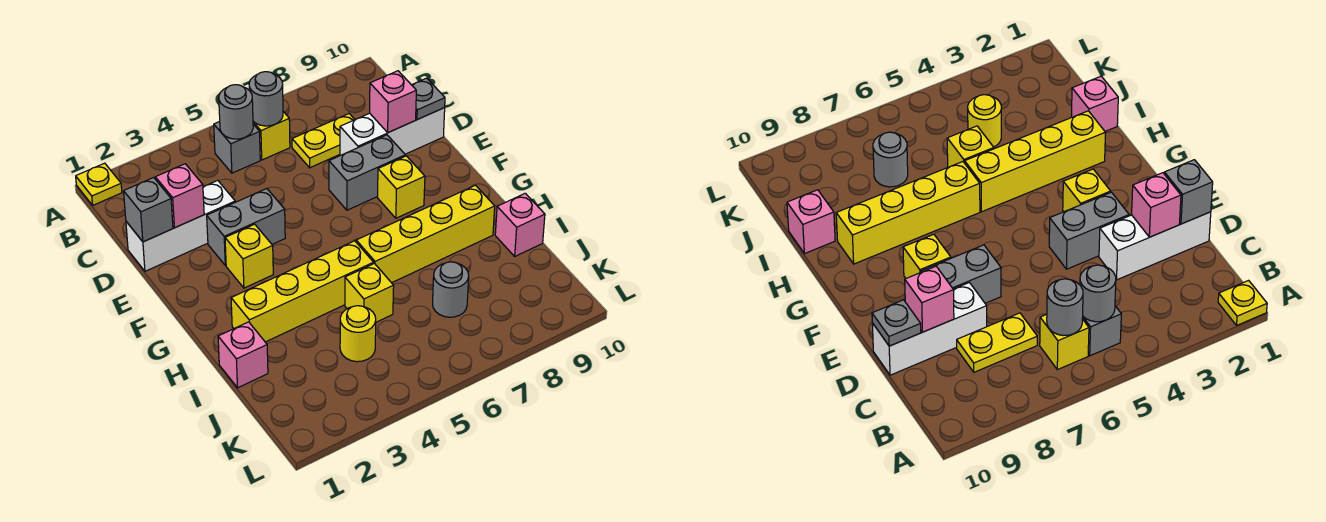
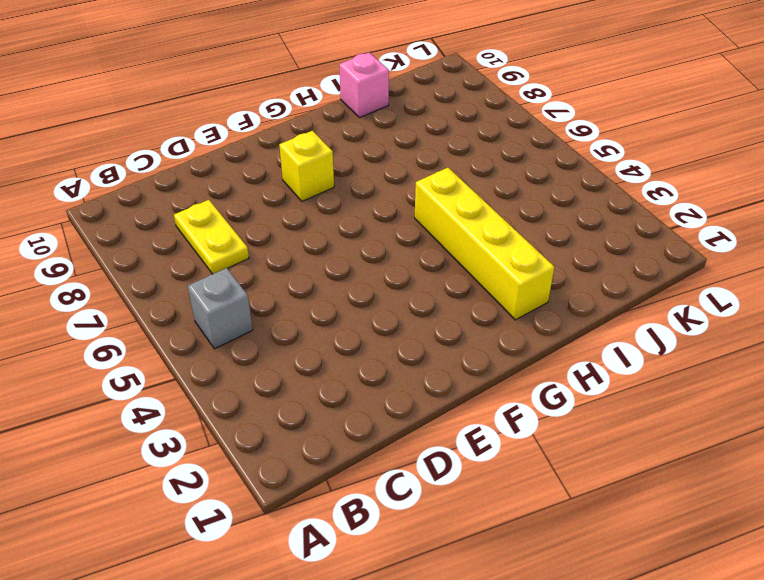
none -> yellow plate A1 level 1
none -> yellow brick B6 level 1
none -> white brick D1:D3 level 1

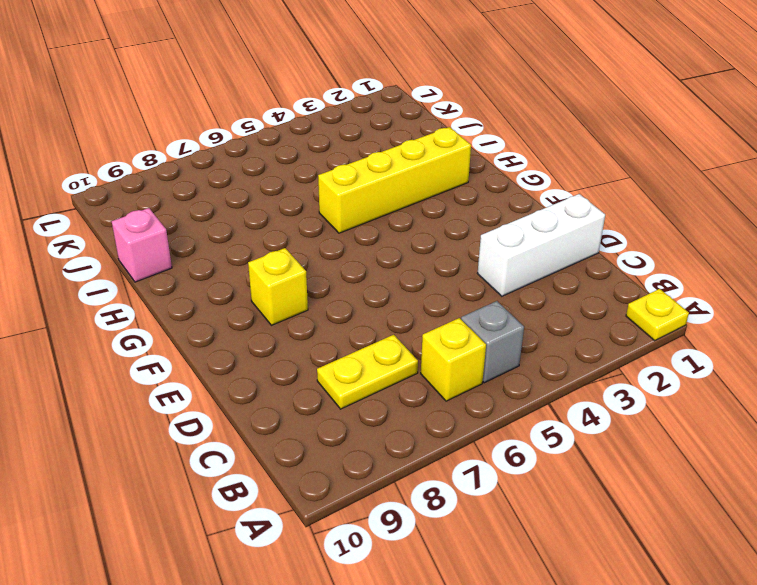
none -> white brick D8:D10 level 1
none -> grey brick E3:E4 level 1
none -> grey brick E7:E8 level 1

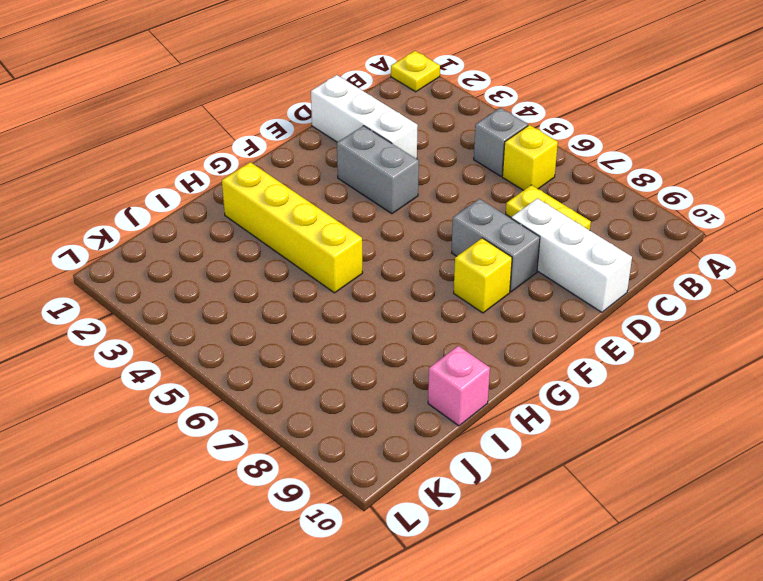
none -> yellow brick F3 level 1
none -> yellow brick H6:H9 level 1
none -> pink brick I1 level 1

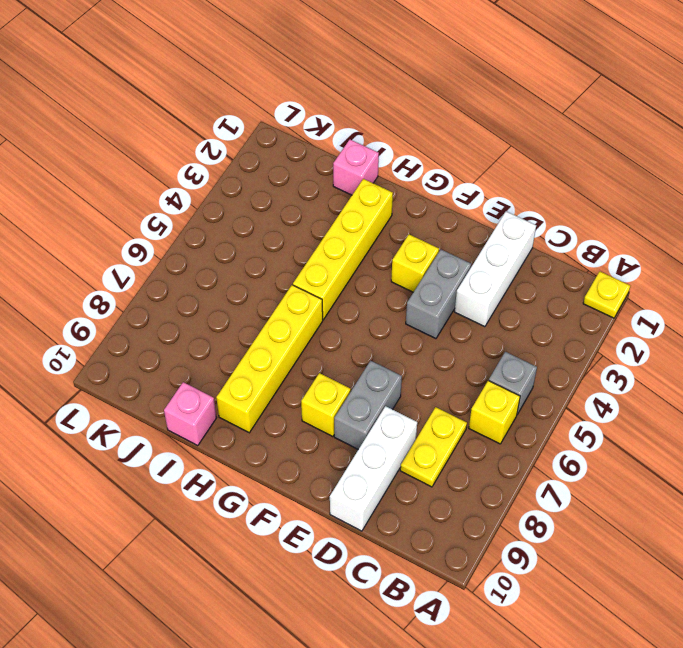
none -> yellow brick I5 level 1
none -> yellow round brick J4 level 1
none -> grey round brick J7 level 1

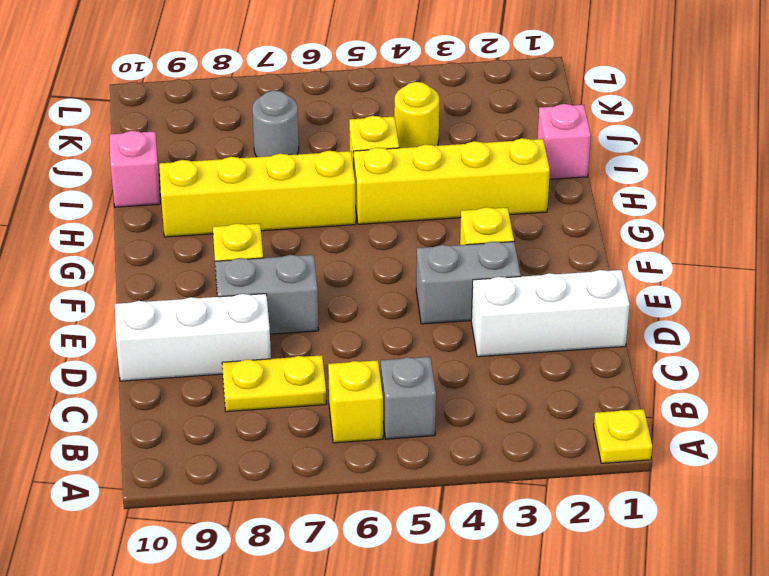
none -> grey round brick B5 level 2
none -> grey round brick B6 level 2
none -> grey brick D1 level 2

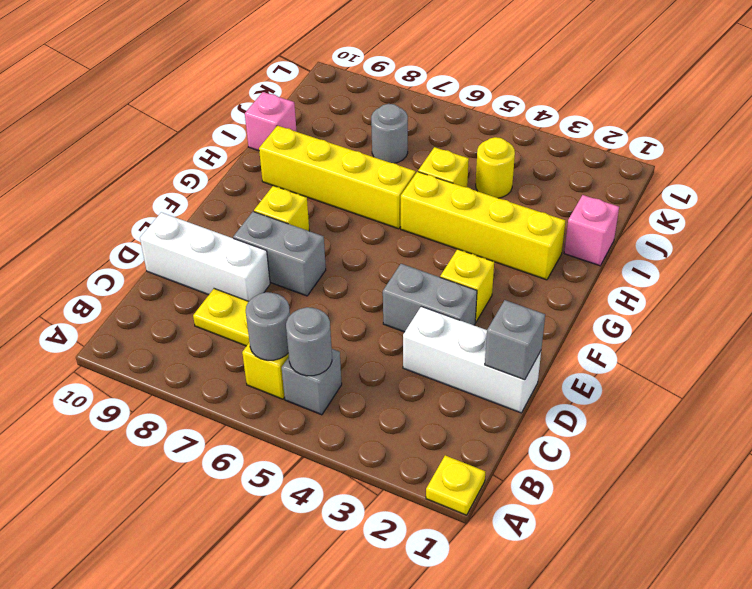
none -> pink brick D2 level 2
none -> pink brick D9 level 2
none -> grey plate D10 level 2

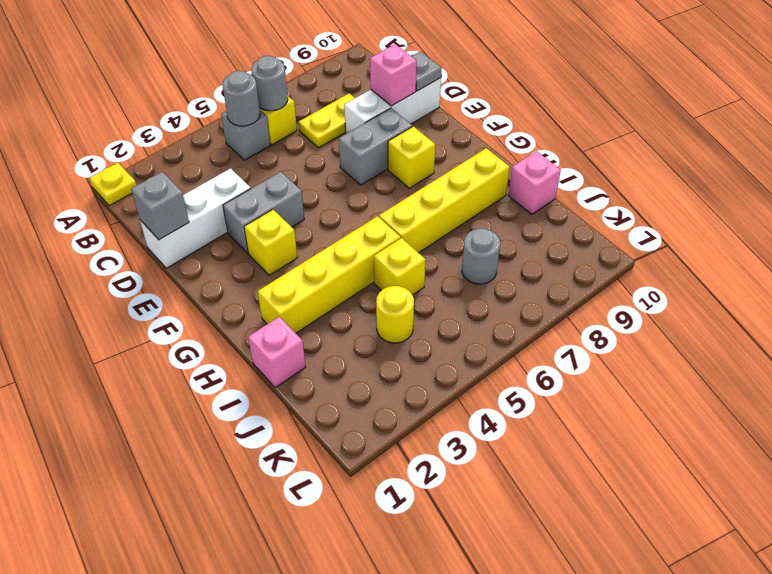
none -> pink brick D2 level 2

